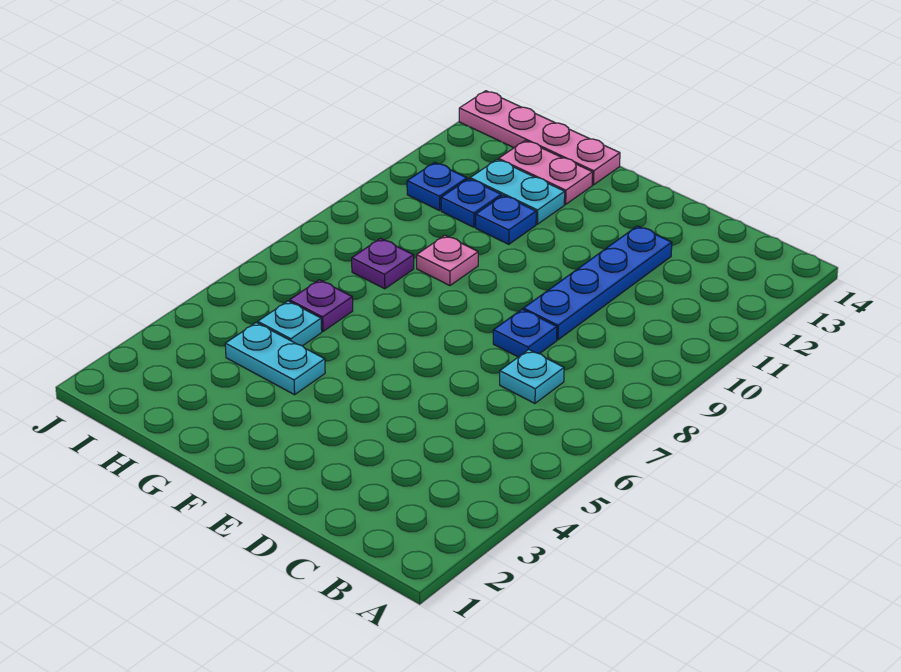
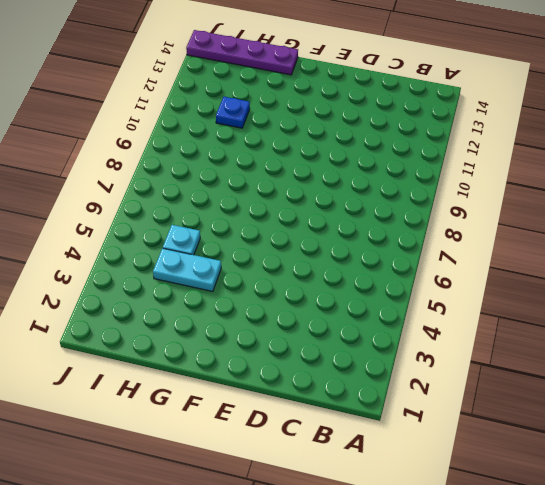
purple plate G14:J14 level 1 -> pink plate G14:J14 level 1
none -> cyan plate C7 level 1
none -> blue plate D8 level 1
none -> blue plate D9:D12 level 1

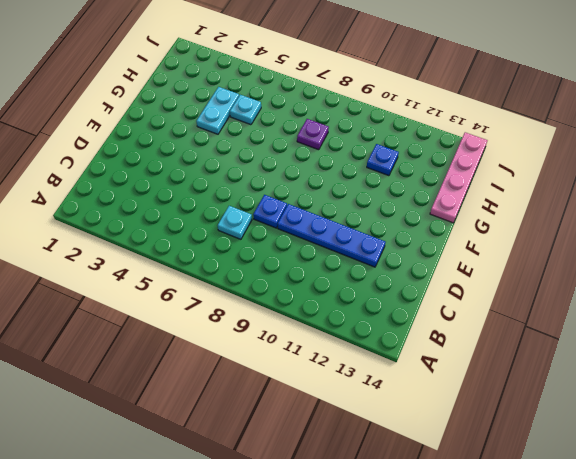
none -> pink plate G9 level 1
none -> blue plate G11 level 1
none -> cyan plate G12:H12 level 1

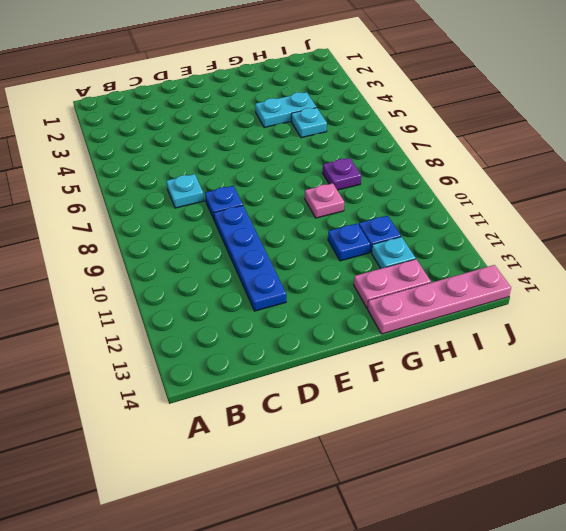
cyan plate H12 level 1 -> cyan plate G12:H12 level 1
none -> purple plate H6 level 1
none -> blue plate I11 level 1

